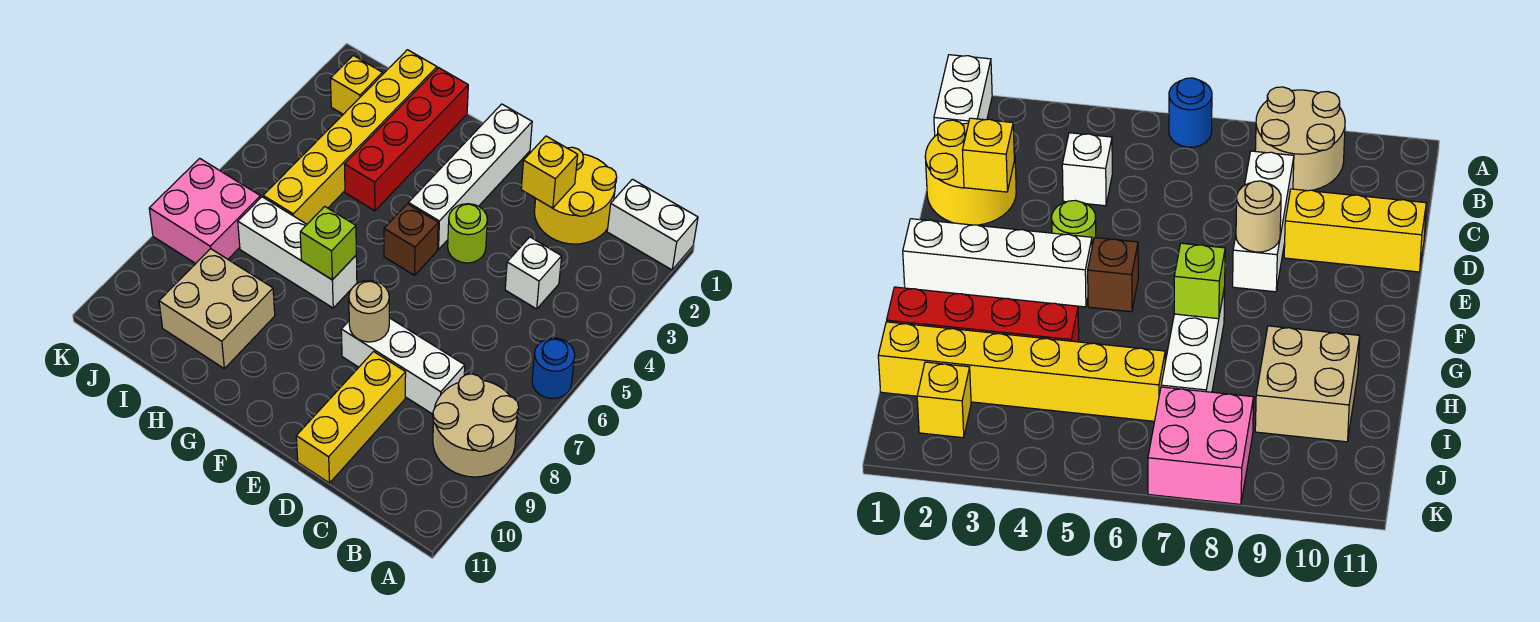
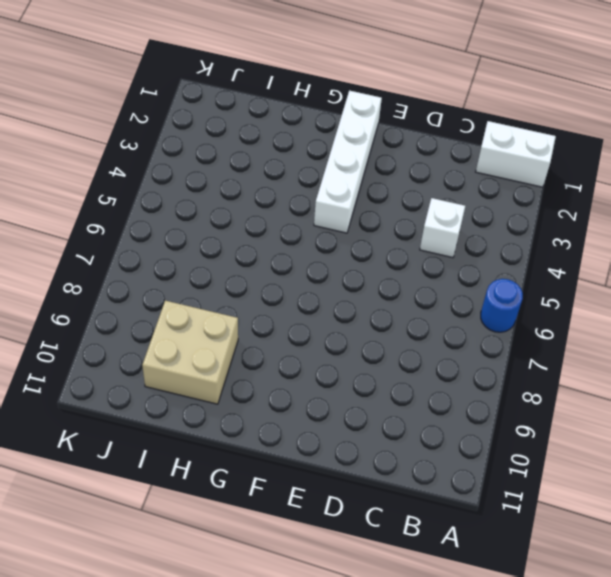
none -> tan round brick A8:B9 level 1
none -> yellow round brick C1:D2 level 1
none -> white brick C8:E8 level 1

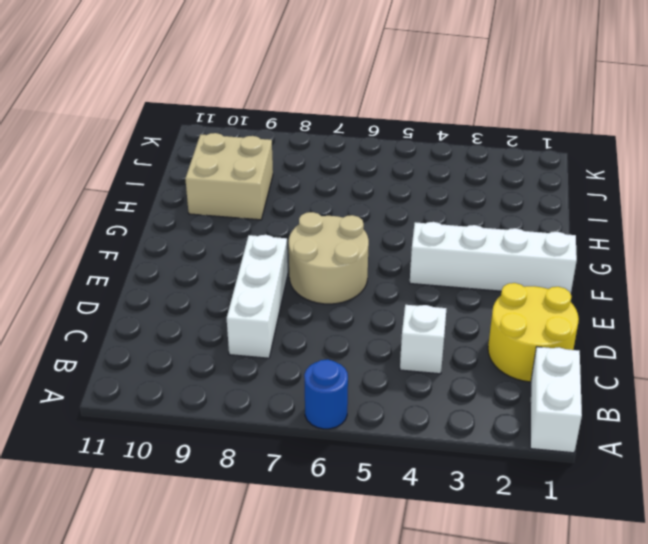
tan round brick E6:F7 level 1 -> tan round brick A8:B9 level 1
none -> yellow brick D9:D11 level 1
none -> lime round brick E4 level 1
none -> brown brick F5 level 1

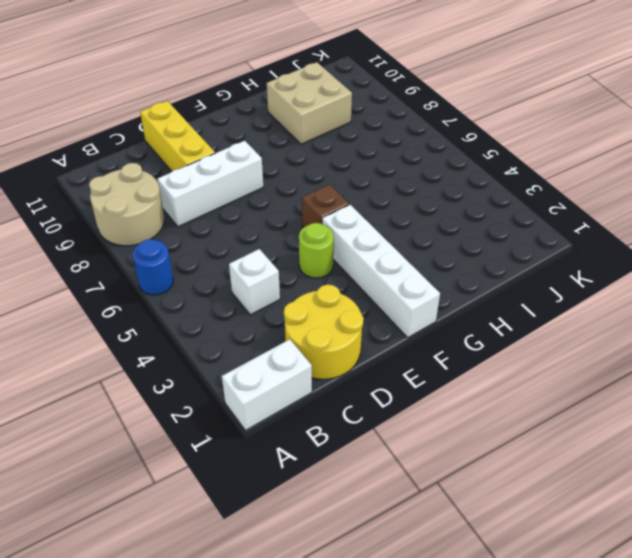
none -> white brick G7:I7 level 1
none -> red brick H1:H4 level 1
none -> yellow brick I1:I6 level 1

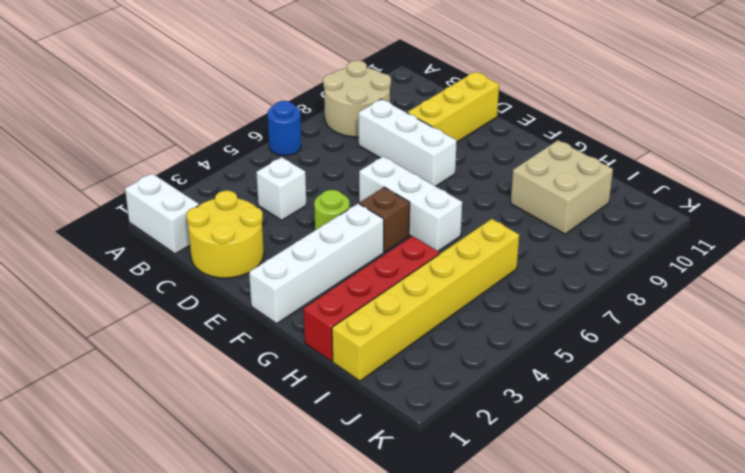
white brick E6:G6 level 1 -> white brick G7:I7 level 1
none -> yellow brick J2 level 1
none -> pink brick J7:K8 level 1
none -> yellow brick D2 level 2

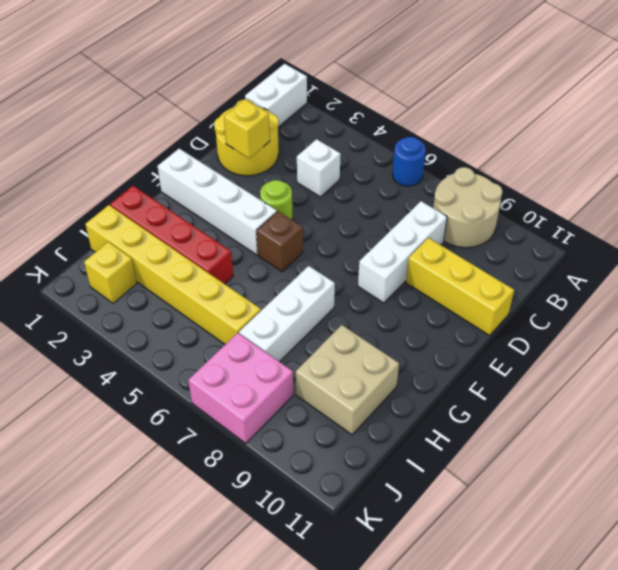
none -> tan round brick E8 level 2
none -> lime brick G7 level 2

